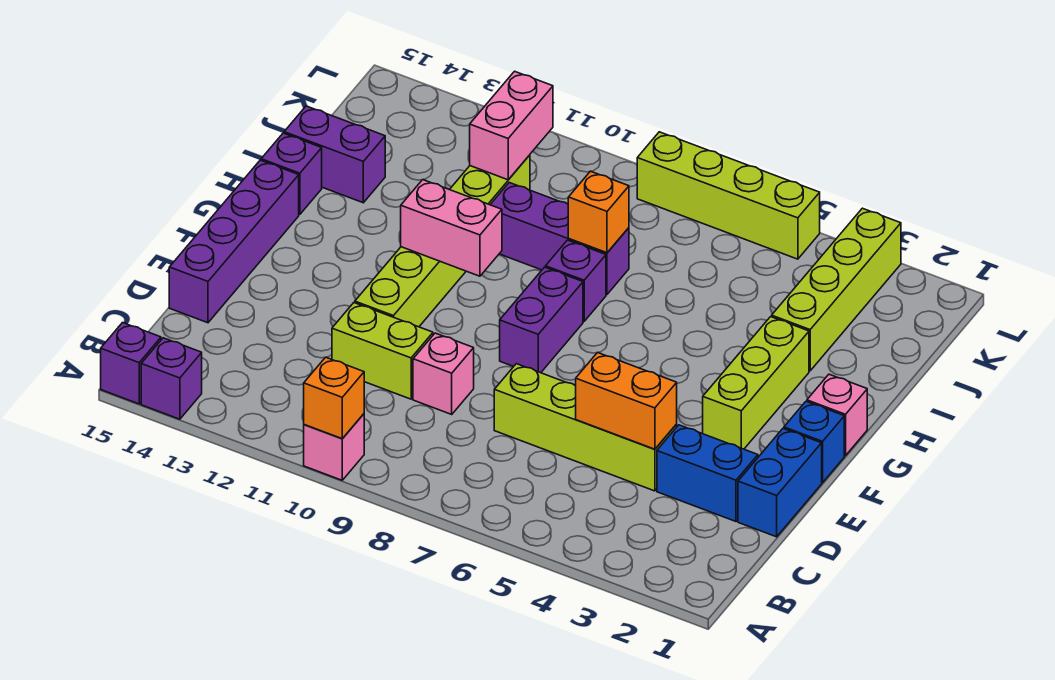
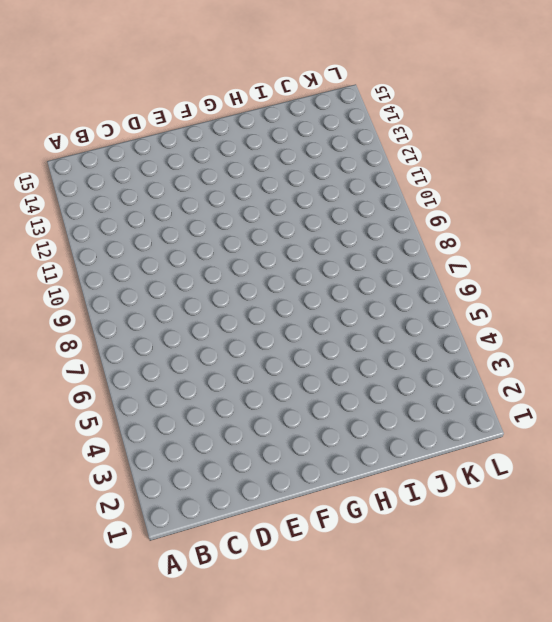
none -> pink brick A10 level 1
none -> purple brick A14 level 1
none -> purple brick A15 level 1

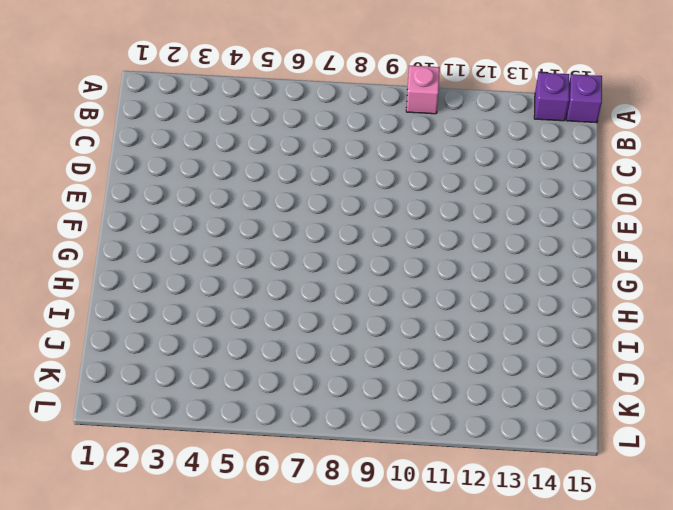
none -> blue brick D1:E1 level 1
none -> blue brick D2:D3 level 1
none -> lime brick D4:D7 level 1

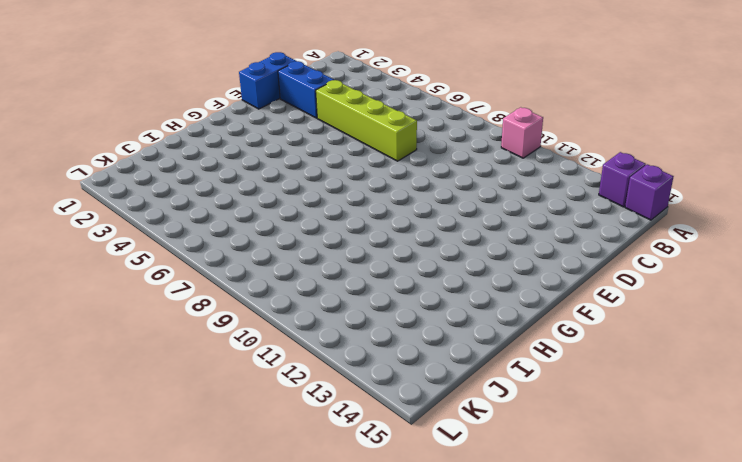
none -> pink brick D9 level 1
none -> lime brick D10:D11 level 1
none -> purple brick D15:G15 level 1

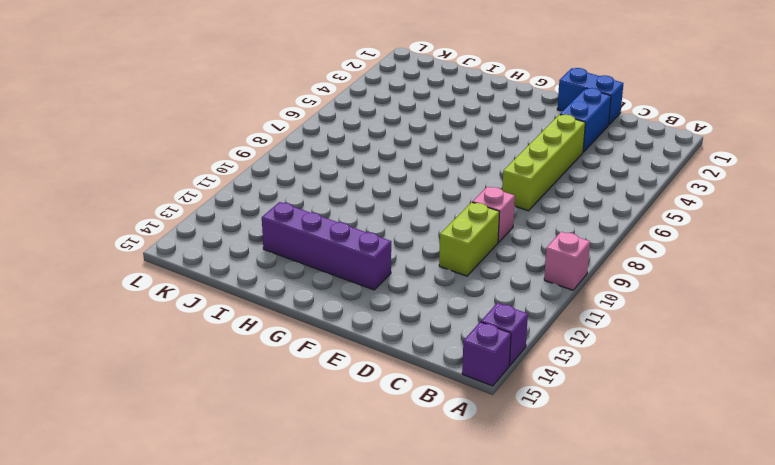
purple brick F13:I13 level 1 -> purple brick D15:G15 level 1
none -> lime brick E11:J11 level 1
none -> blue brick F1 level 1
none -> lime brick F3:H3 level 1

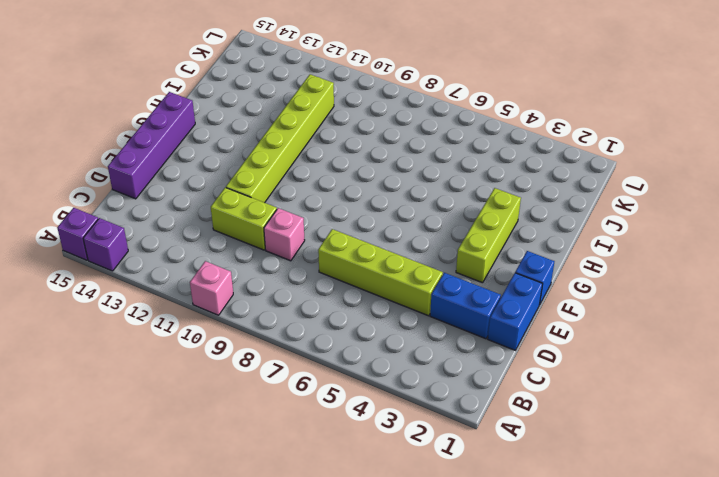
none -> purple brick F8:G8 level 1
none -> pink brick G1 level 1
none -> purple brick H8 level 1

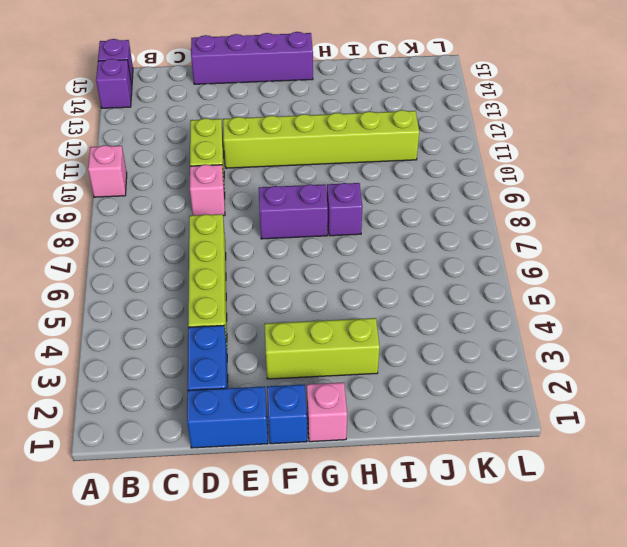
none -> purple brick H15 level 1
none -> lime brick I3:L3 level 1
none -> purple brick I8:I10 level 1

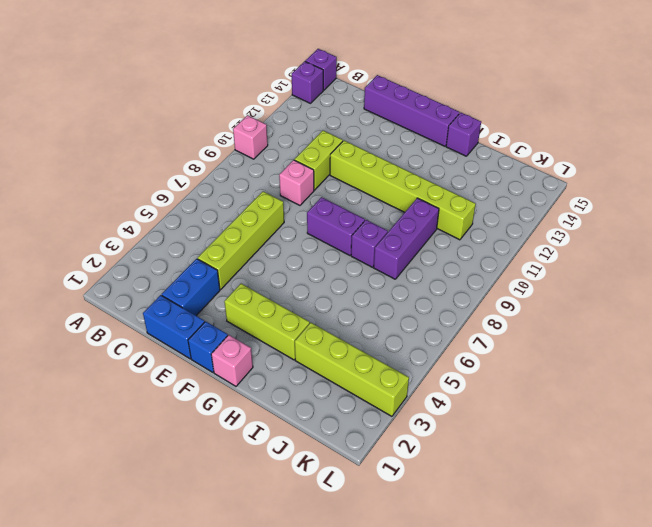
none -> purple brick I14:I15 level 1
none -> lime brick L5:L8 level 1
none -> orange brick A10 level 2

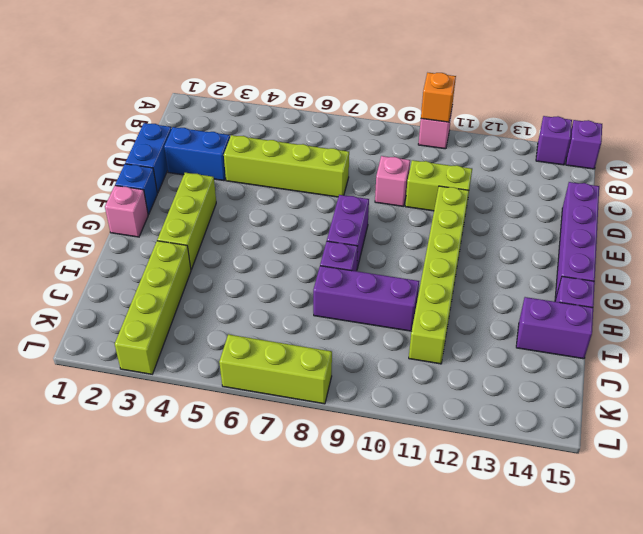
lime brick L6:L8 level 1 -> lime brick L5:L8 level 1
none -> orange brick D4:D5 level 2
none -> pink brick G10:G11 level 2
none -> orange brick I8 level 2

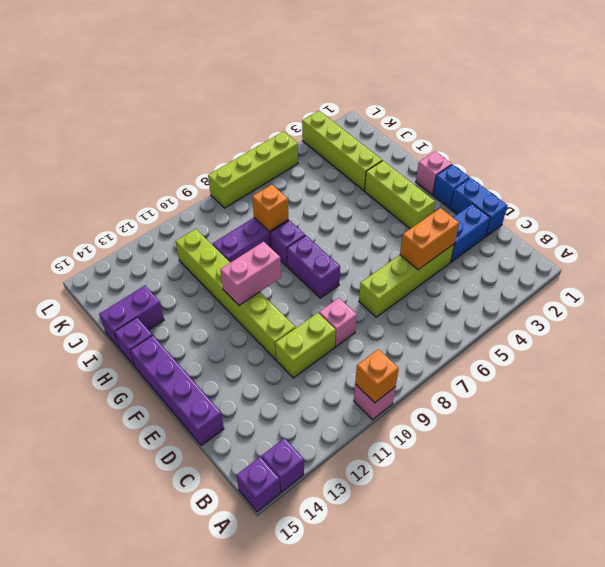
none -> pink brick J11:K11 level 2

